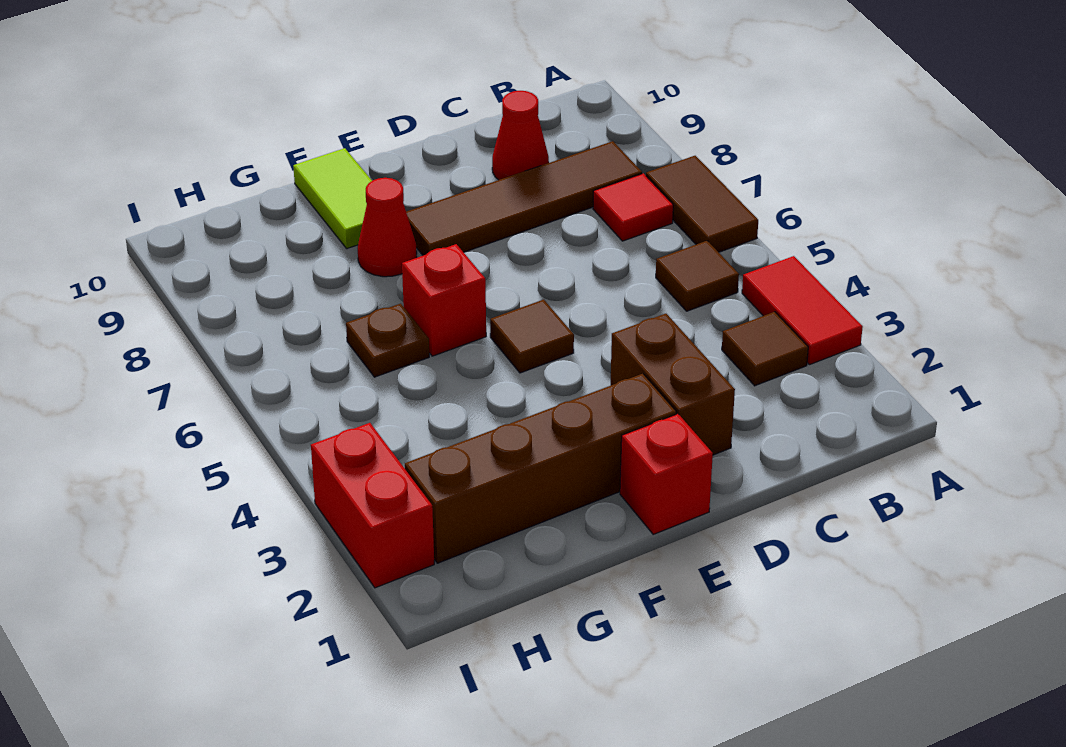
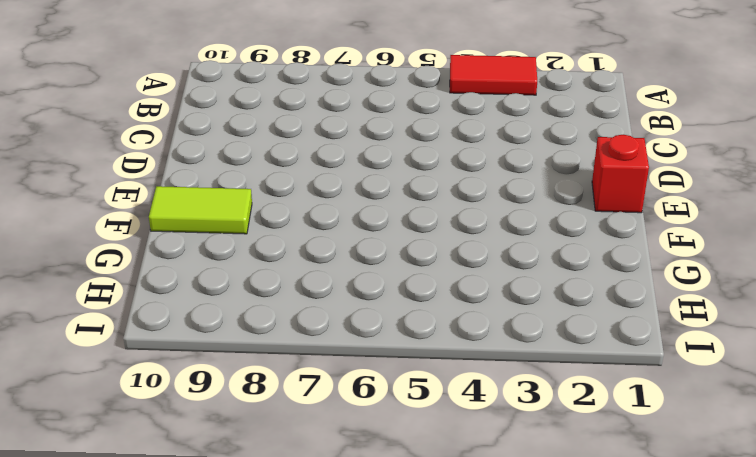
none -> brown tile A6:A7 level 1
none -> brown tile B3 level 1
none -> brown tile B5 level 1

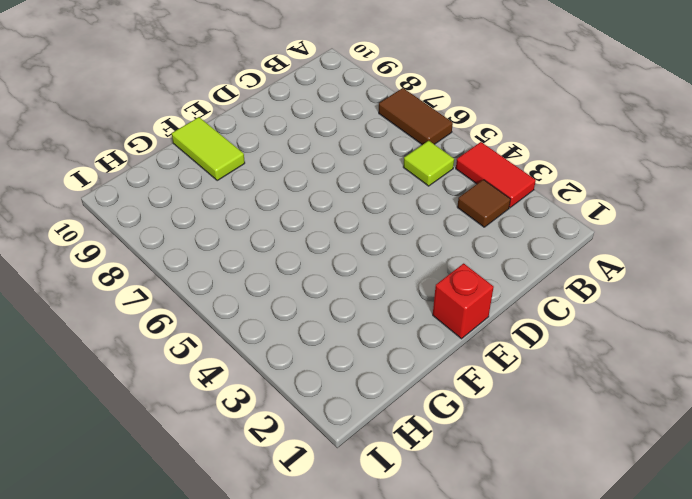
lime tile B5 level 1 -> brown tile B5 level 1
none -> red tile B7 level 1
none -> brown tile B8:E8 level 1
none -> red cone C9 level 1

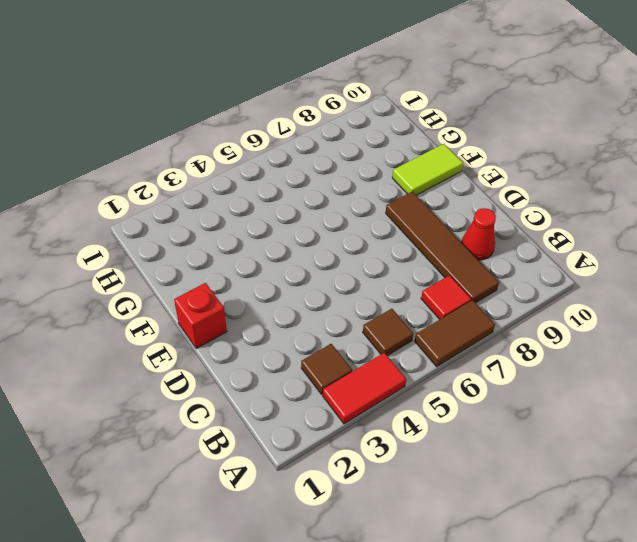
none -> brown brick D2:D3 level 1
none -> brown brick E2:H2 level 1
none -> brown tile E5 level 1

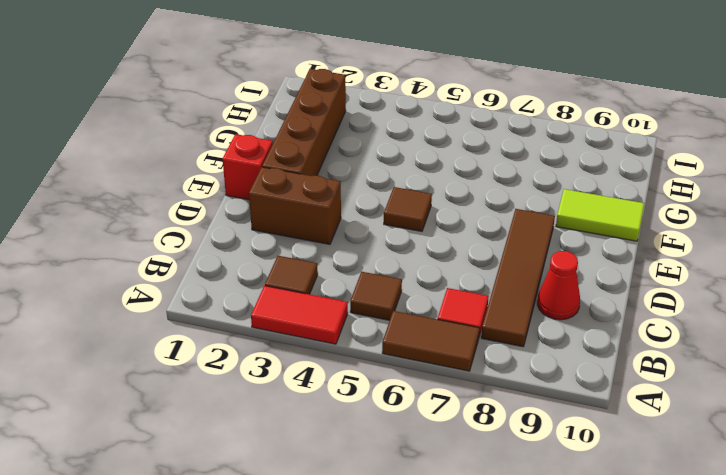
none -> red brick F6 level 1
none -> red cone F8 level 1
none -> brown plate G6 level 1

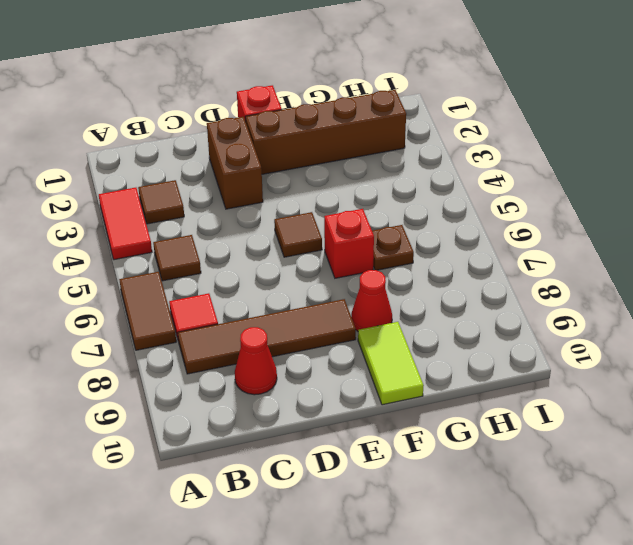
none -> red brick I2:I3 level 1

